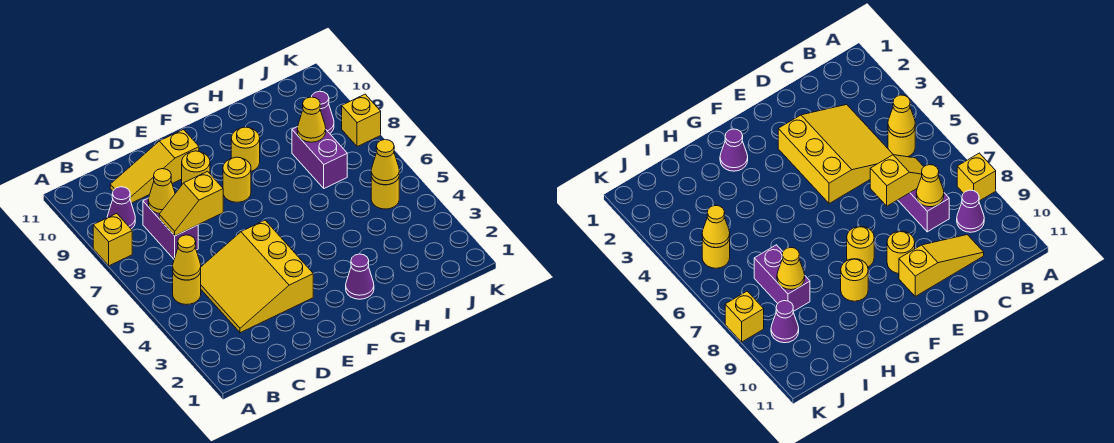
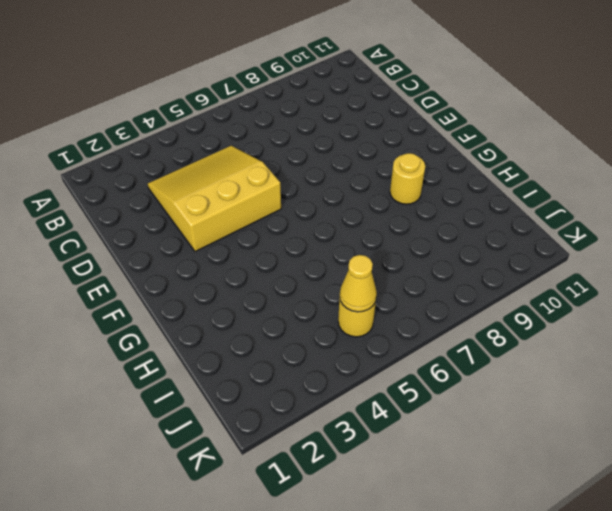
none -> yellow brick A8 level 1
none -> yellow round brick B5 level 1
none -> purple cone B9 level 1

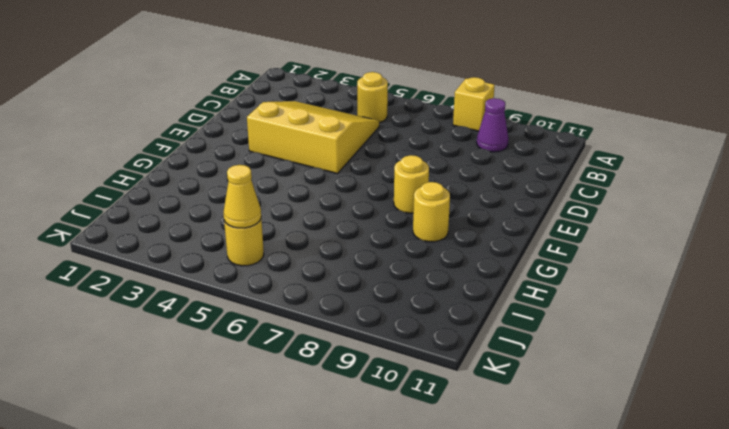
none -> purple brick C7:C8 level 1
none -> yellow slope C10:E10 level 1 top E
none -> yellow round brick E9 level 1

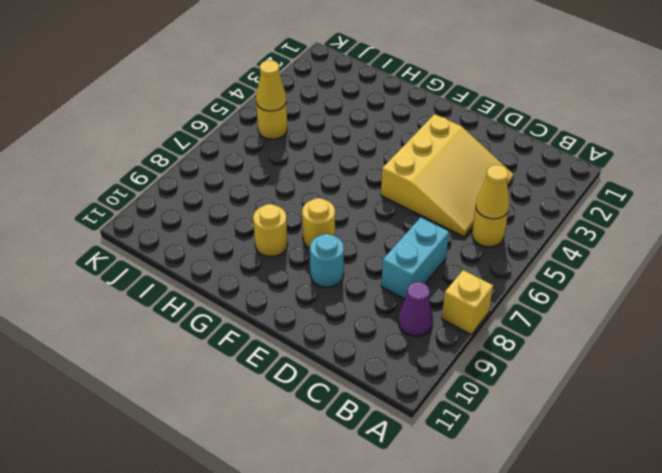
cyan brick C7:C8 level 1 -> purple brick C7:C8 level 1
cyan round brick E9 level 1 -> yellow round brick E9 level 1
none -> yellow slope C10:E10 level 1 top E
none -> purple cone G2 level 1
none -> purple brick I7:I8 level 1

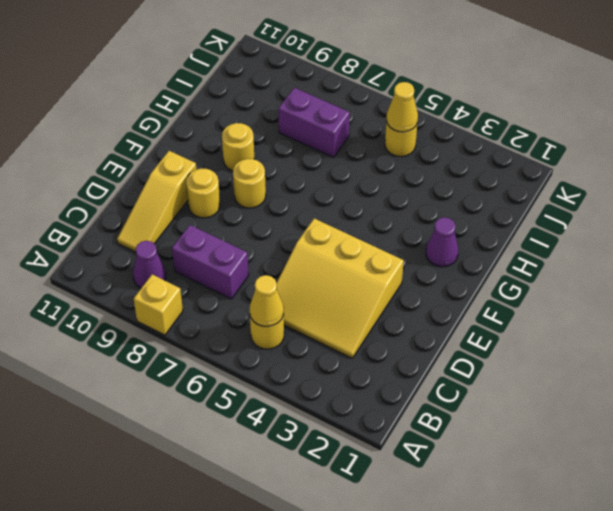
none -> purple cone J9 level 1
none -> yellow brick K8 level 1
none -> yellow slope C7:D7 level 2 top D

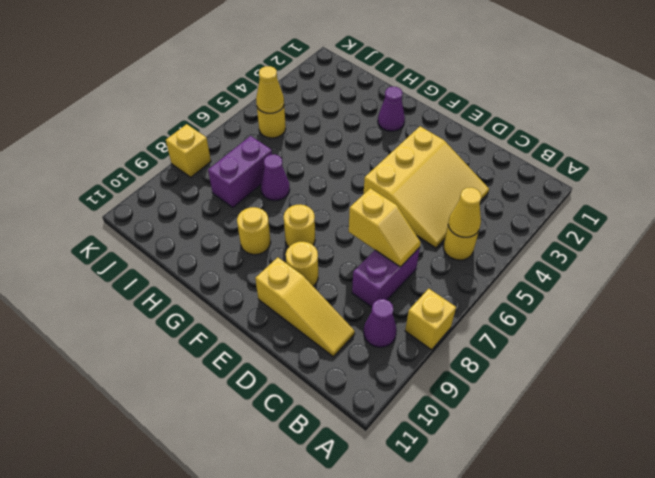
purple cone H7 level 1 -> purple cone J9 level 1
none -> yellow cone C8 level 2
none -> yellow cone I8 level 2

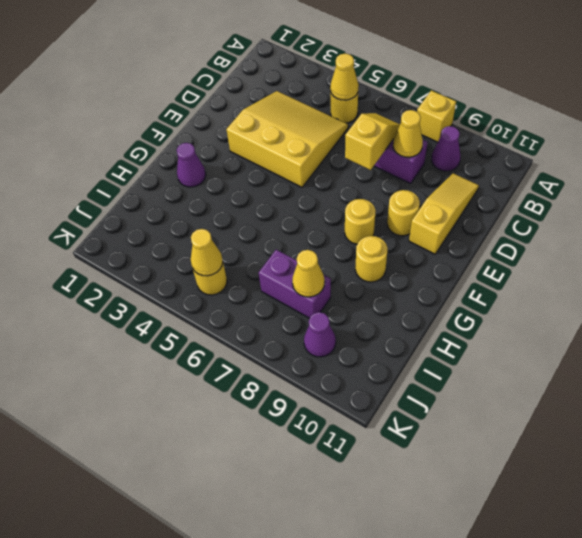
none -> yellow brick K8 level 1

